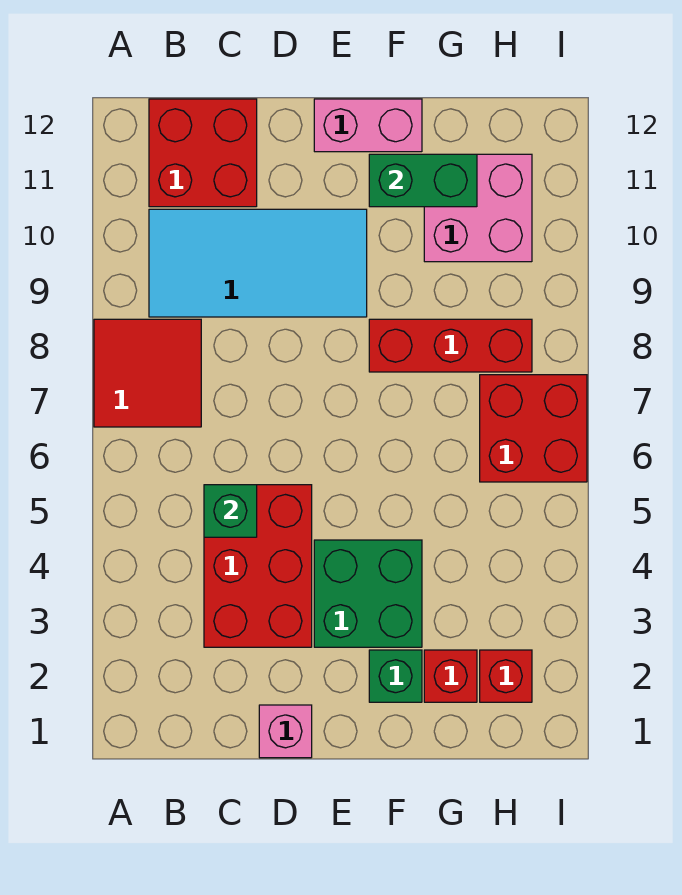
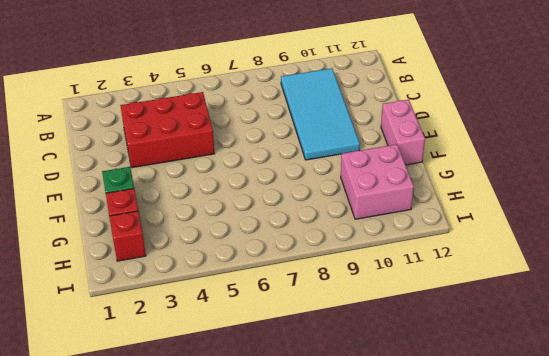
none -> red tile A7:B8 level 1
none -> red brick B11:C12 level 1
none -> pink brick D1 level 1

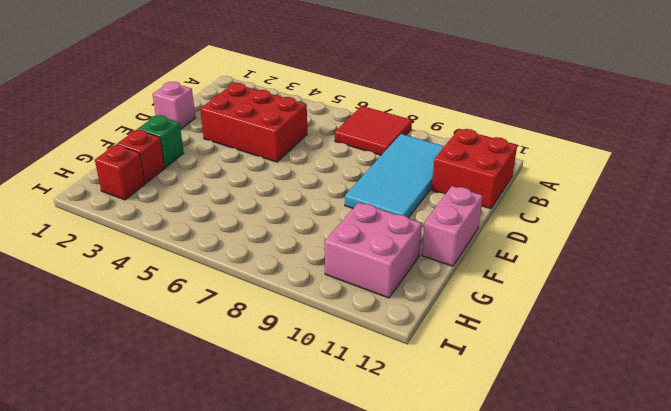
none -> green brick E3:F4 level 1
none -> red brick F8:H8 level 1
none -> red brick H6:I7 level 1

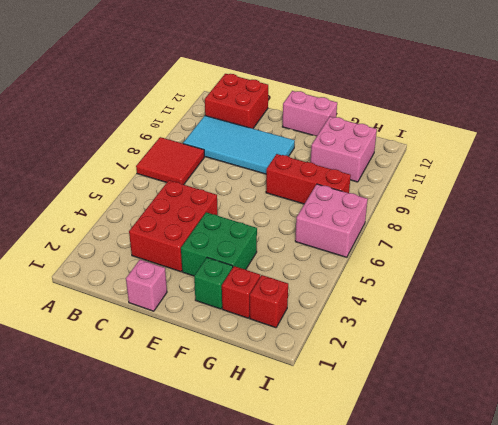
pink brick H6:I7 level 1 -> red brick H6:I7 level 1
none -> green brick C5 level 2
none -> green brick F11:G11 level 2

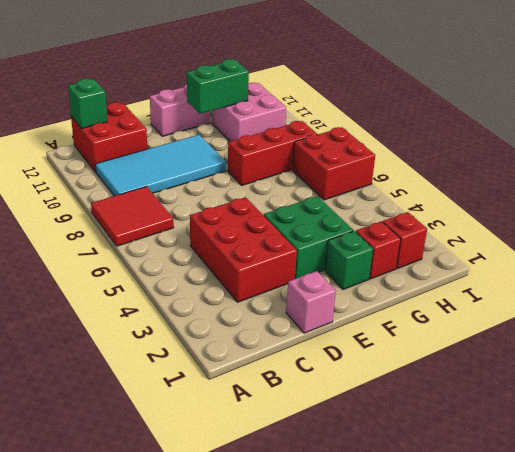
green brick B12 level 2 -> green brick C5 level 2

